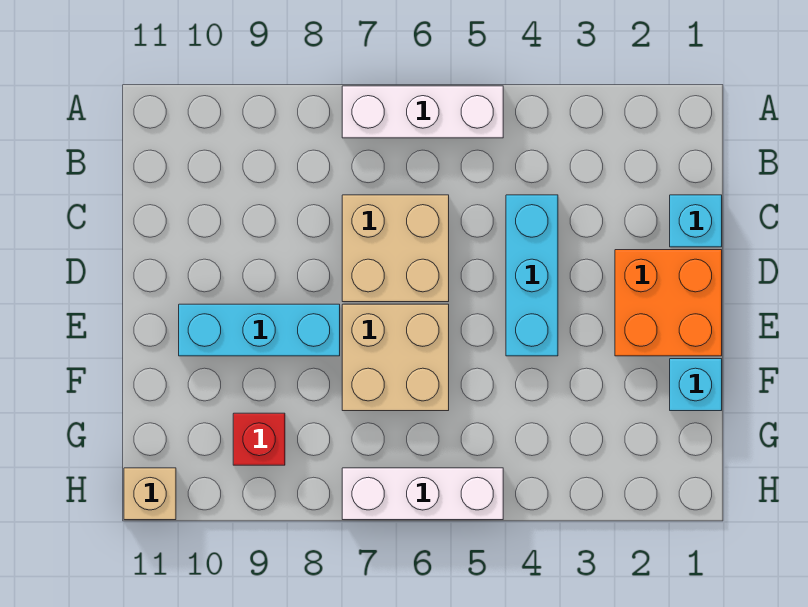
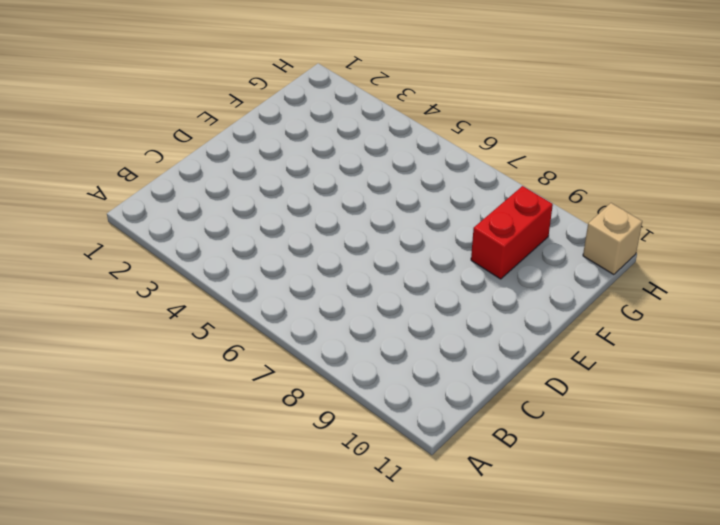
red brick F9:G9 level 1 -> red brick G9 level 1
none -> white brick A5:A7 level 1
none -> cyan brick C1 level 1

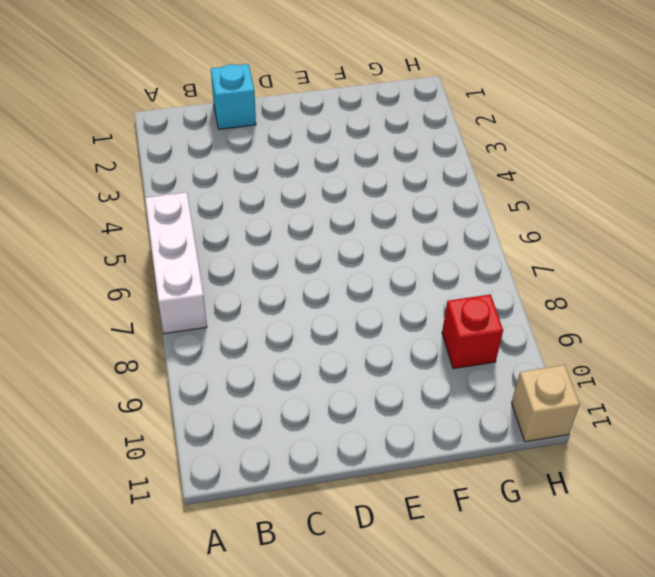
none -> cyan brick C4:E4 level 1
none -> tan brick C6:D7 level 1

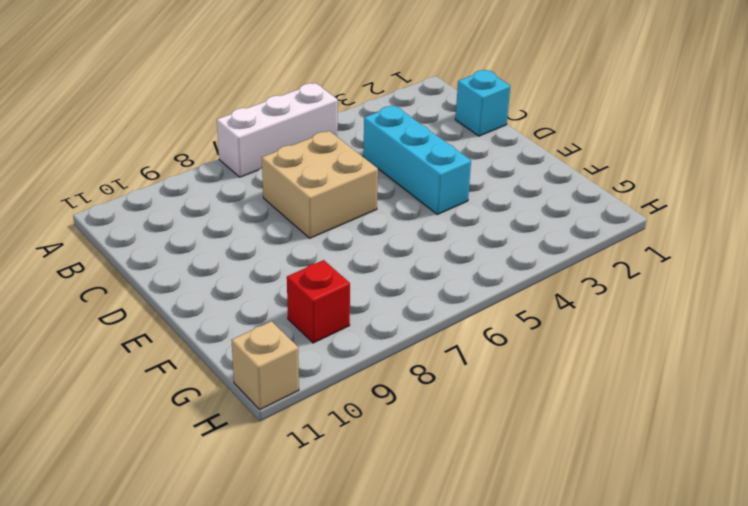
none -> orange brick D1:E2 level 1
none -> tan brick E6:F7 level 1

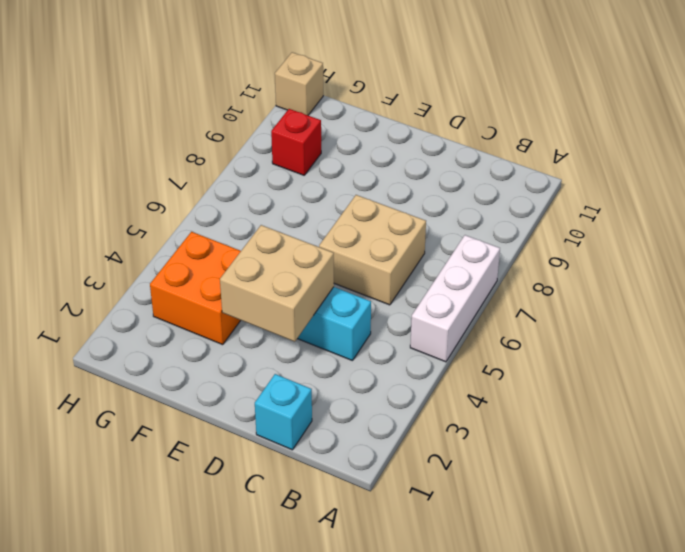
tan brick D3:E4 level 2 -> tan brick E6:F7 level 1
orange brick F3:G4 level 1 -> orange brick D1:E2 level 1
none -> cyan brick E8:E10 level 1
none -> cyan brick F1 level 1

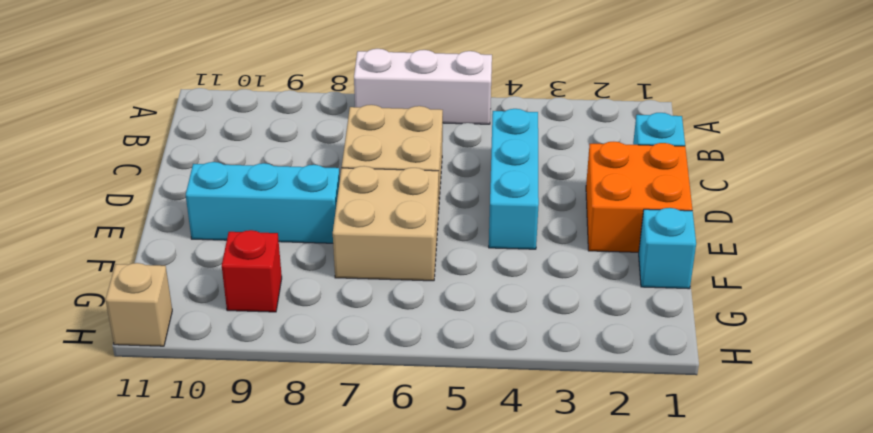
none -> white brick H5:H7 level 1

